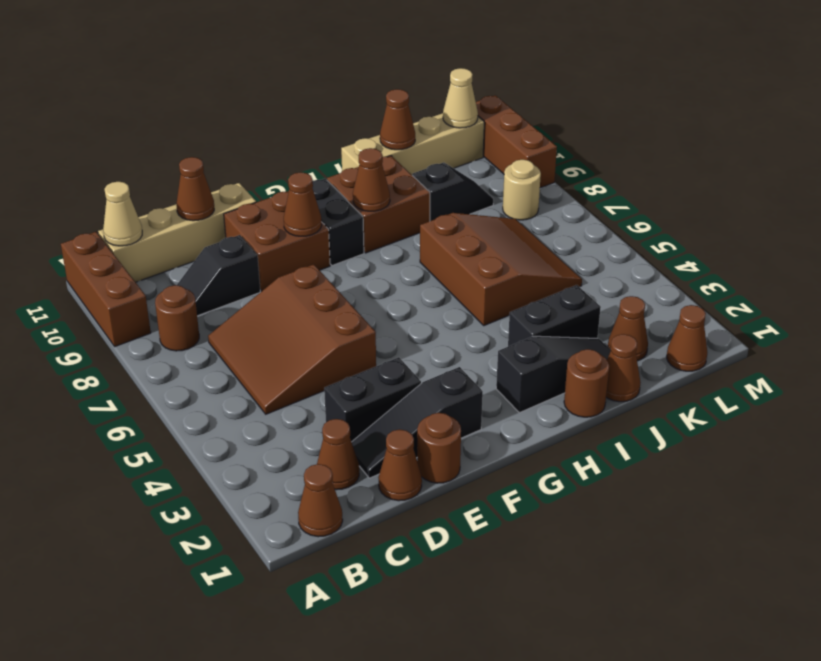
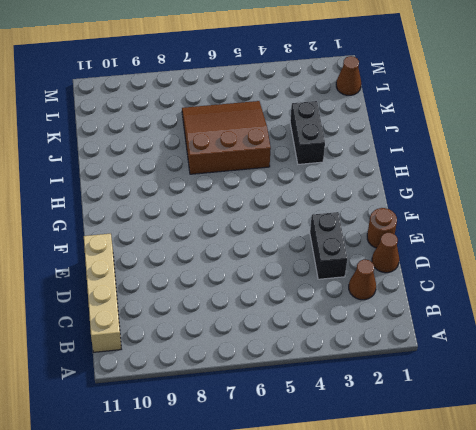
none -> brown brick A9:A11 level 1
none -> brown cone B1 level 1
none -> brown round brick B8 level 1
none -> brown slope C5:E7 level 1 top E

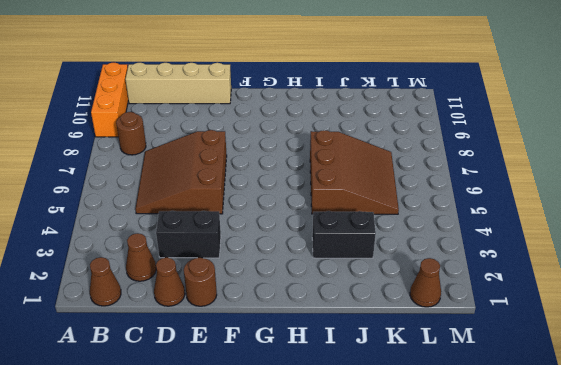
orange brick A9:A11 level 1 -> brown brick A9:A11 level 1
none -> black slope C9:D9 level 1 top D
none -> black slope D2:F2 level 1 top F
none -> brown brick E9:F10 level 1
none -> black brick G9:G10 level 1

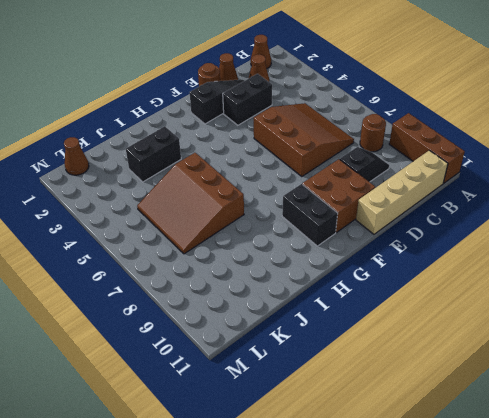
none -> black slope H2:J2 level 1 top H
none -> brown brick H9:I10 level 1
none -> brown round brick I1 level 1
none -> tan brick I11:L11 level 1

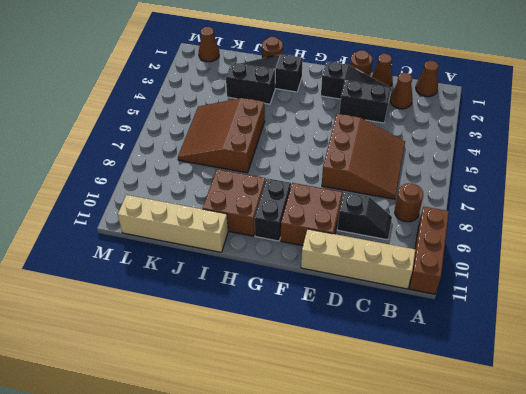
none -> brown cone J1 level 1
none -> black slope J9:K9 level 1 top J
none -> brown cone K2 level 1
none -> tan round brick L8 level 1

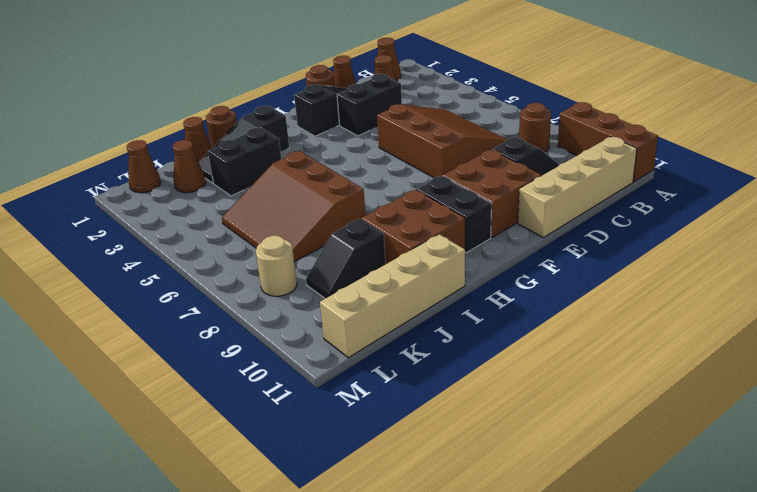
none -> brown brick M9:M11 level 1
none -> tan cone B11 level 2
none -> brown cone D11 level 2
none -> brown cone F9 level 2

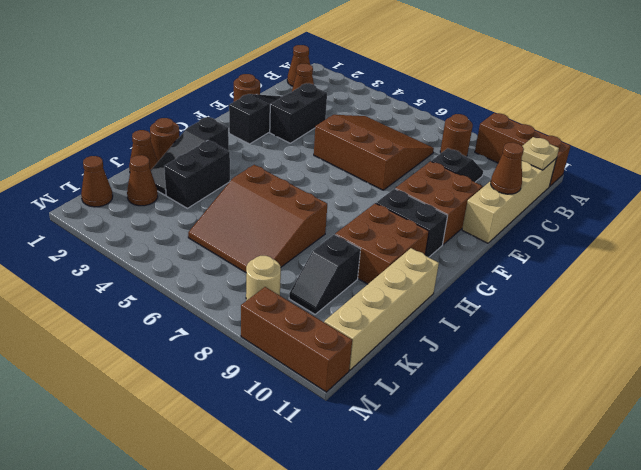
tan plate B11 level 2 -> tan cone B11 level 2
none -> brown cone D1 level 1
none -> brown cone F9 level 2
none -> brown cone H9 level 2
none -> brown cone J11 level 2

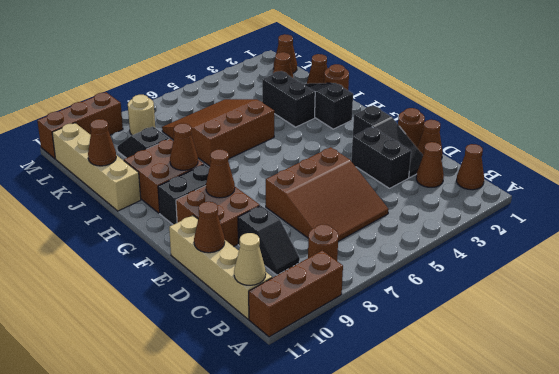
none -> tan cone L11 level 2

